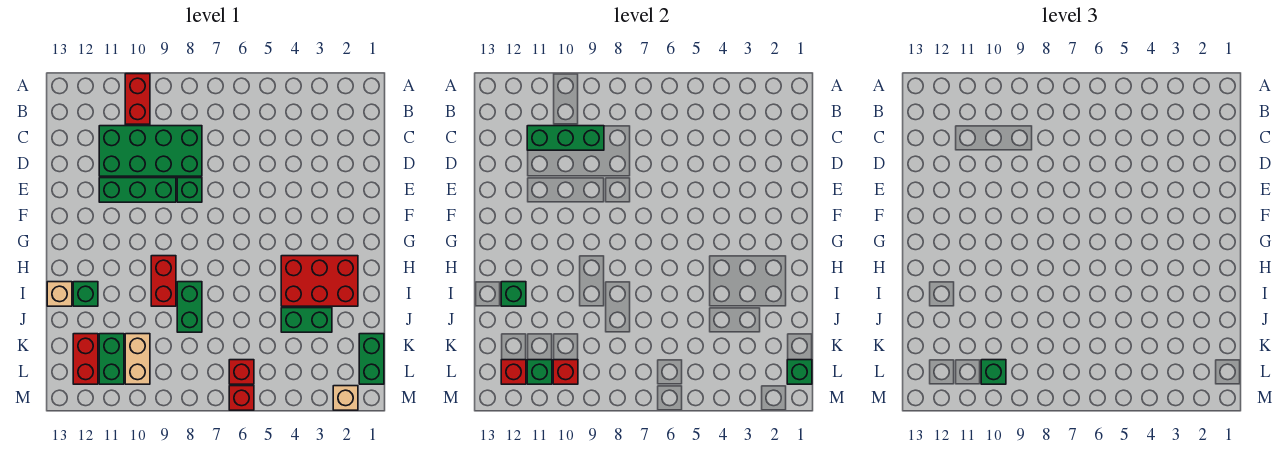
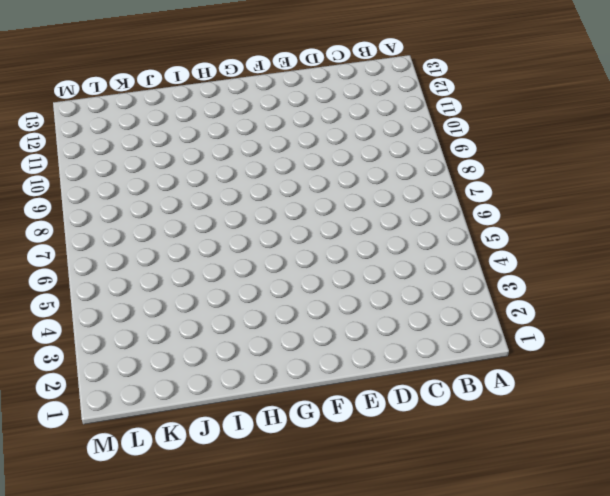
none -> red brick A10:B10 level 1
none -> green brick C8:D11 level 1
none -> green brick E8 level 1

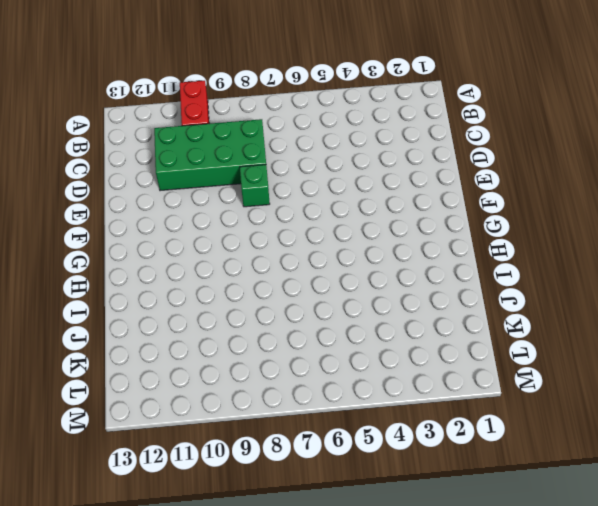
none -> green brick E9:E11 level 1
none -> red brick H2:I4 level 1
none -> red brick H9:I9 level 1

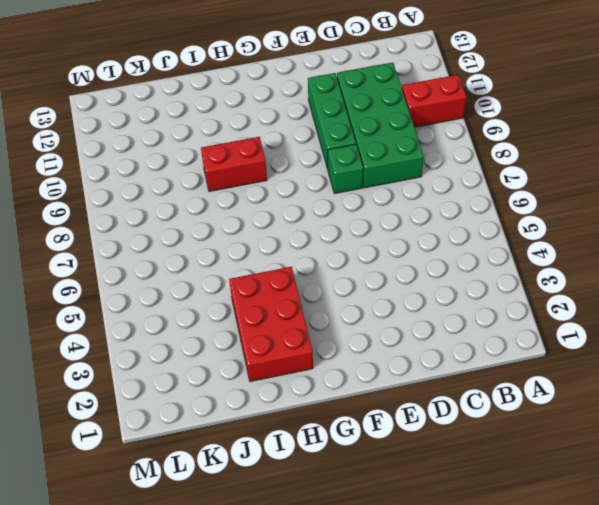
none -> green brick I8:J8 level 1
none -> green brick I12 level 1
none -> tan brick I13 level 1

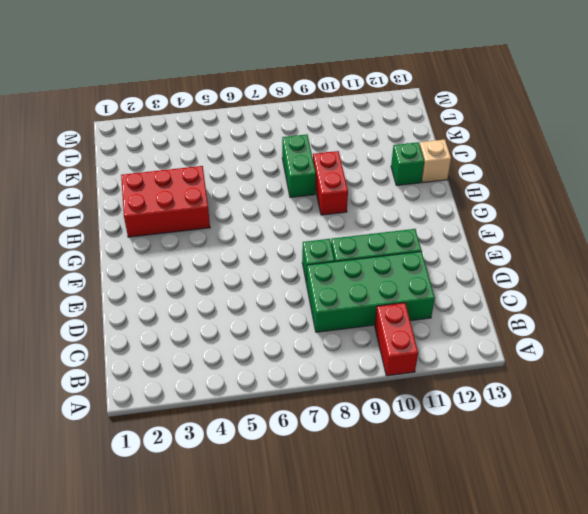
none -> green brick J3:J4 level 1
none -> green brick K1:L1 level 1
none -> tan brick K10:L10 level 1

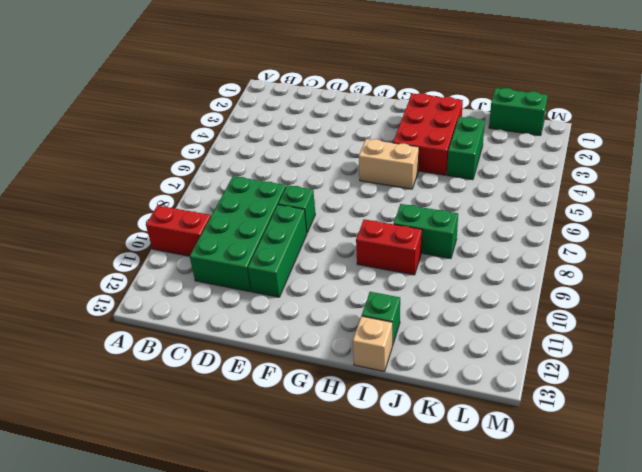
tan brick G5:H5 level 1 -> tan brick K10:L10 level 1
none -> green brick K11:L11 level 1
none -> red brick K12:L12 level 1
none -> red brick L6 level 1

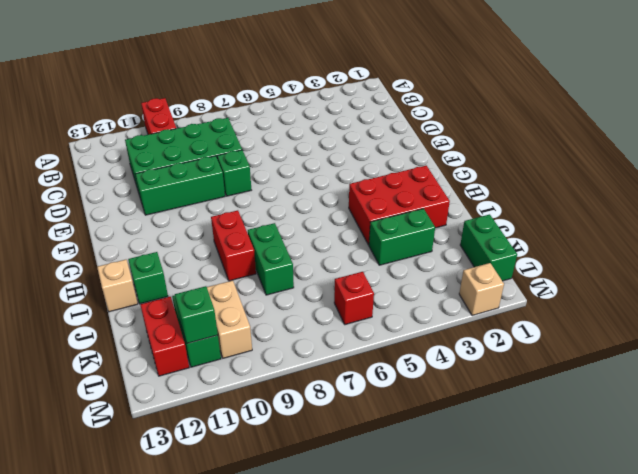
none -> red brick M6 level 1
none -> green brick C9:C11 level 2
none -> green brick I12 level 2

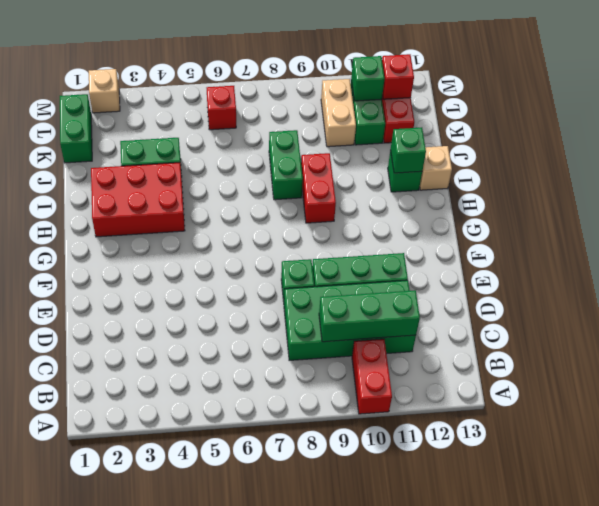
none -> red brick M6 level 1
none -> green brick L1 level 2
none -> red brick L10 level 2

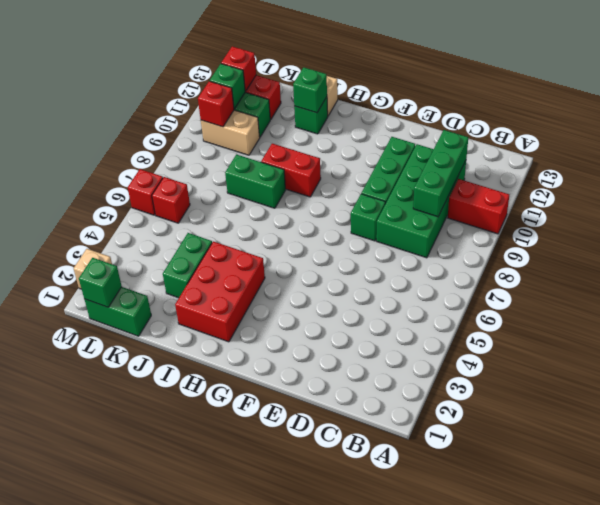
none -> green brick L10 level 3

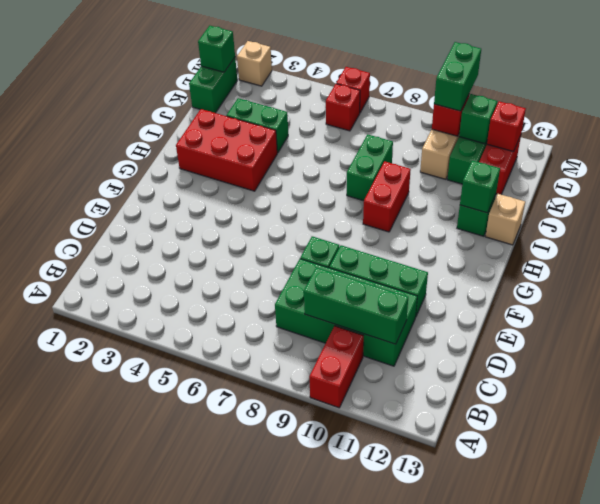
green brick L10:M10 level 3 -> green brick L10 level 3

